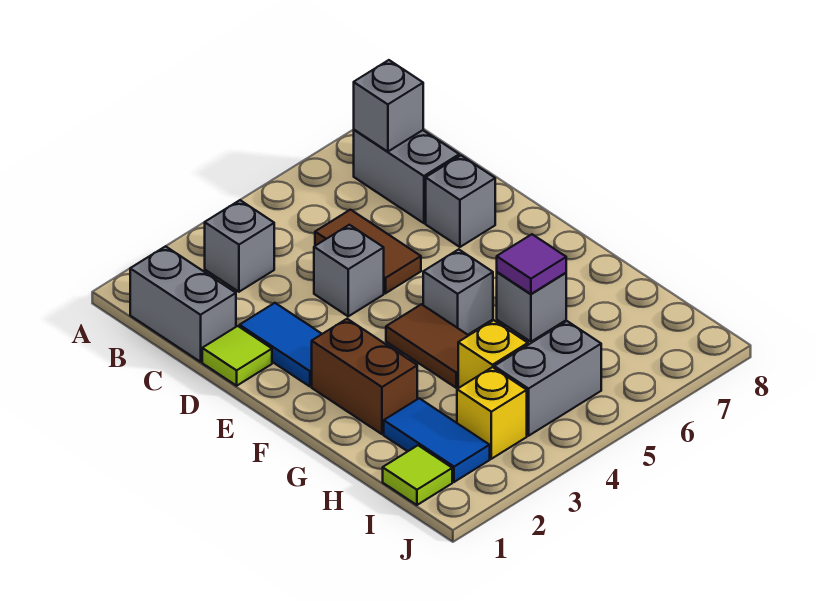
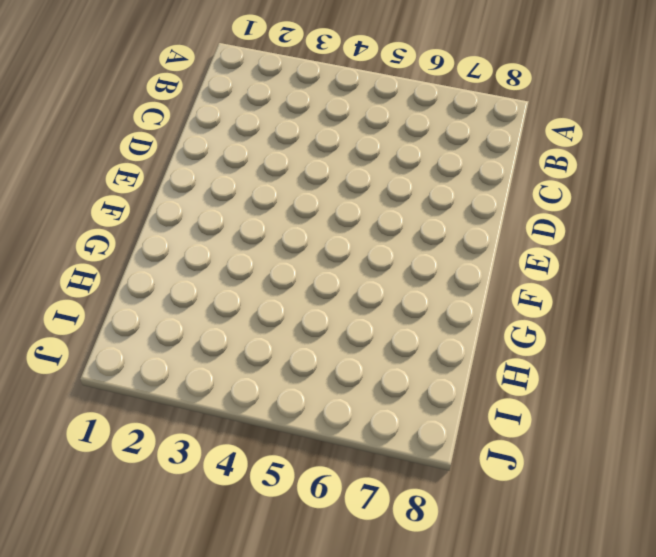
none -> grey brick B1:C1 level 1
none -> grey brick B3 level 1
none -> grey brick B7:C7 level 1

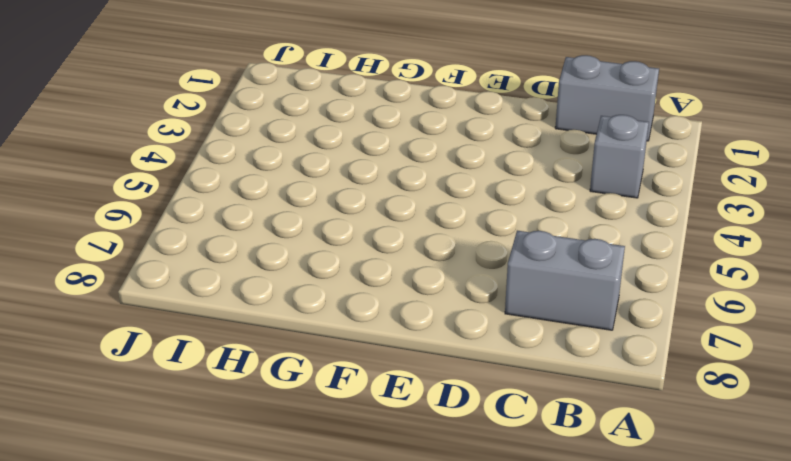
none -> brown tile C5:D5 level 1
none -> lime tile D1 level 1
none -> blue tile D2:E2 level 1

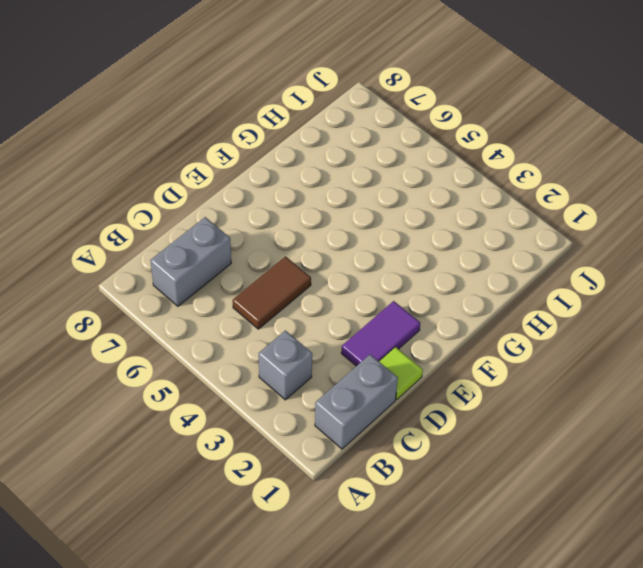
purple tile D2:E2 level 1 -> blue tile D2:E2 level 1
none -> grey brick D4 level 1
none -> grey brick D7 level 1
none -> brown brick F2:G2 level 1

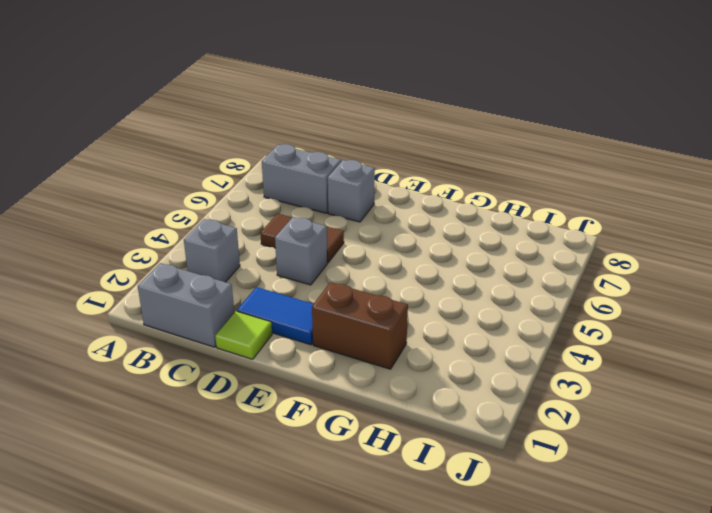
none -> brown tile F4:G4 level 1
none -> grey brick F5 level 1
none -> grey brick G6 level 1

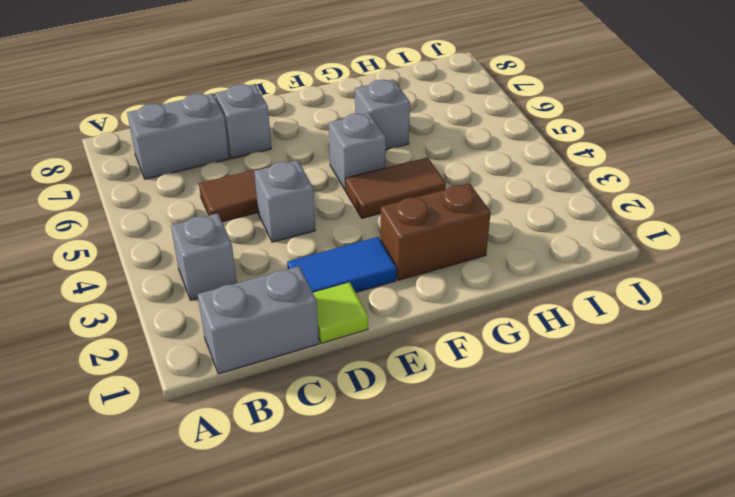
none -> blue tile H2:I2 level 1
none -> yellow brick H4 level 1
none -> lime tile I1 level 1

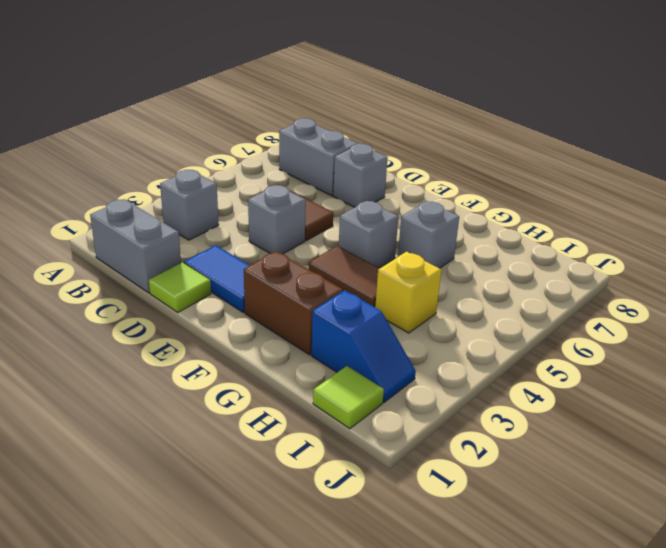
blue slope H2:I2 level 1 top H -> blue tile H2:I2 level 1
none -> yellow brick I3 level 1
none -> grey brick I4:I5 level 1
none -> grey brick B7 level 2

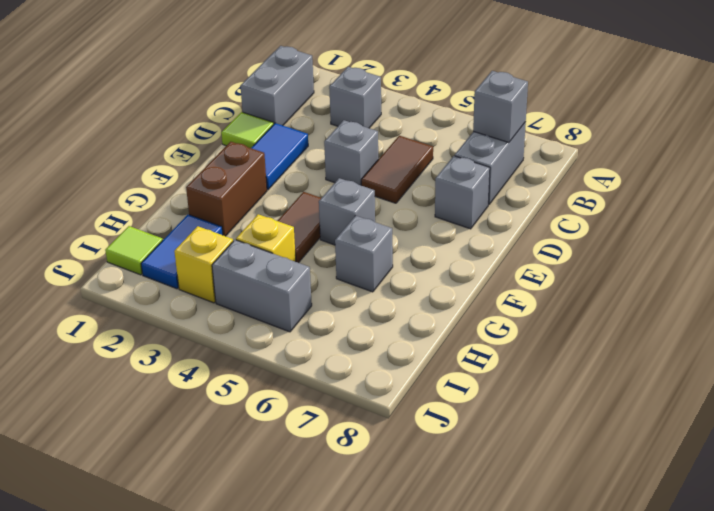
none -> purple tile G6 level 2

